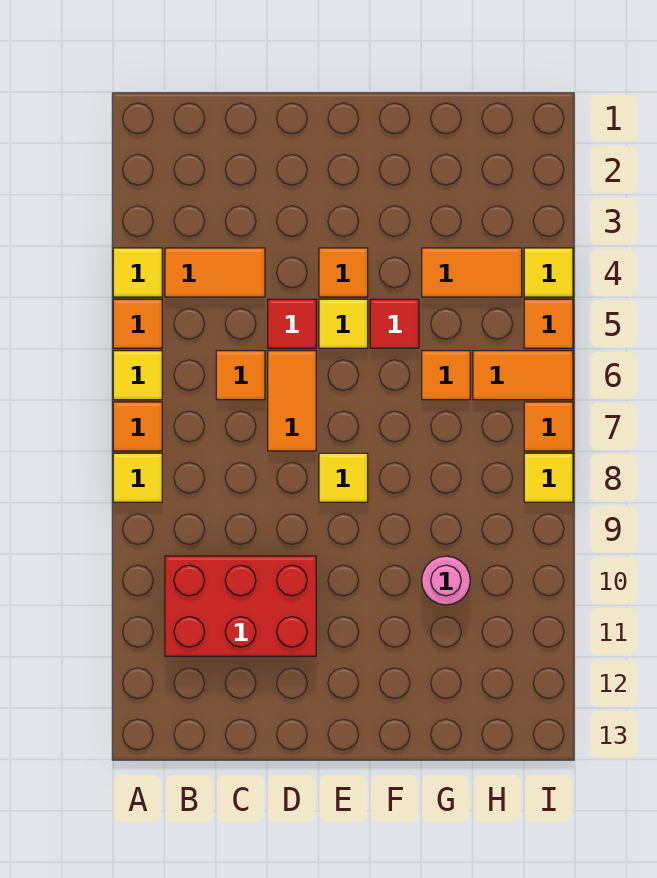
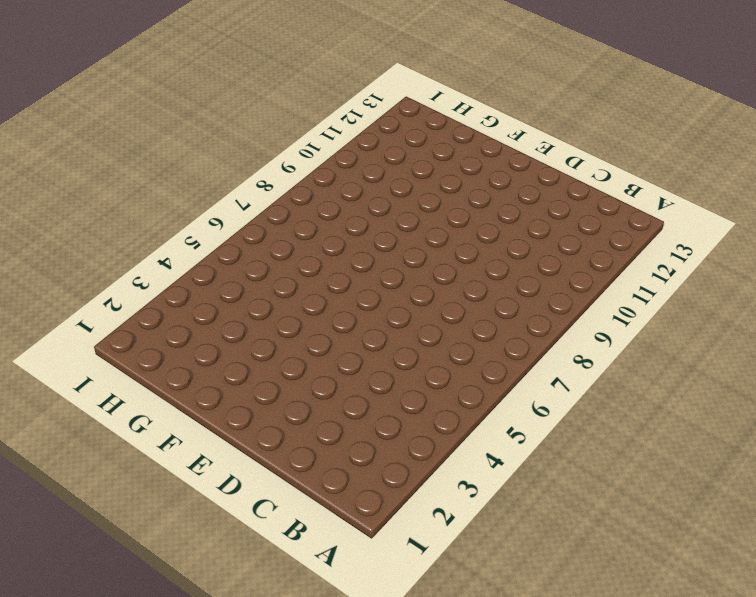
none -> yellow tile A4 level 1
none -> orange tile A5 level 1
none -> yellow tile A6 level 1

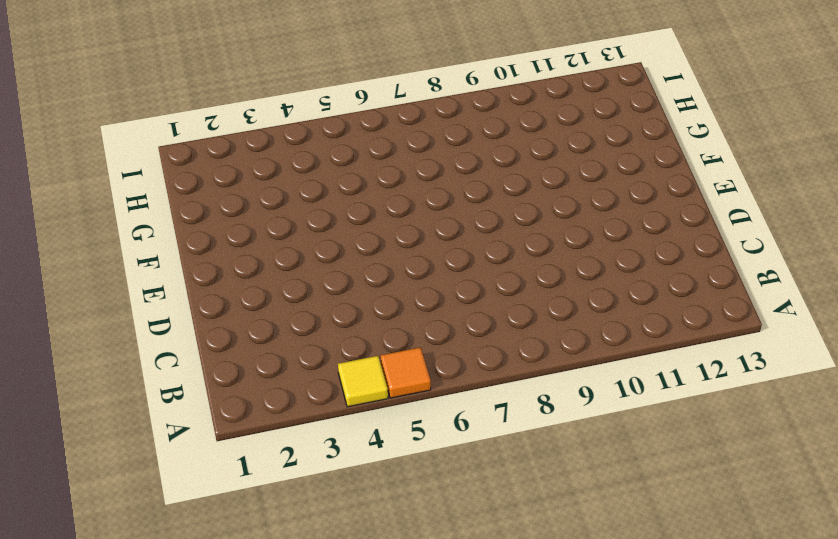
none -> yellow tile A6 level 1
none -> orange tile A7 level 1
none -> yellow tile A8 level 1

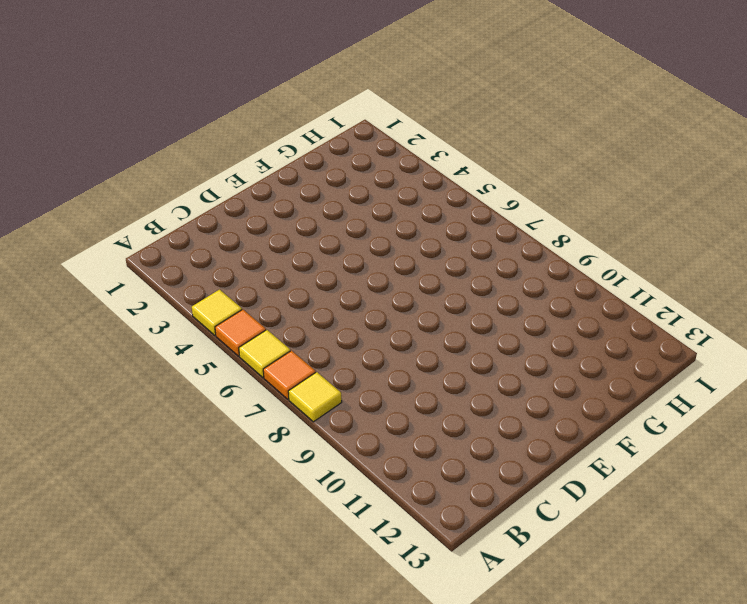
none -> orange tile B4:C4 level 1
none -> red brick B10:D11 level 1
none -> orange tile C6 level 1

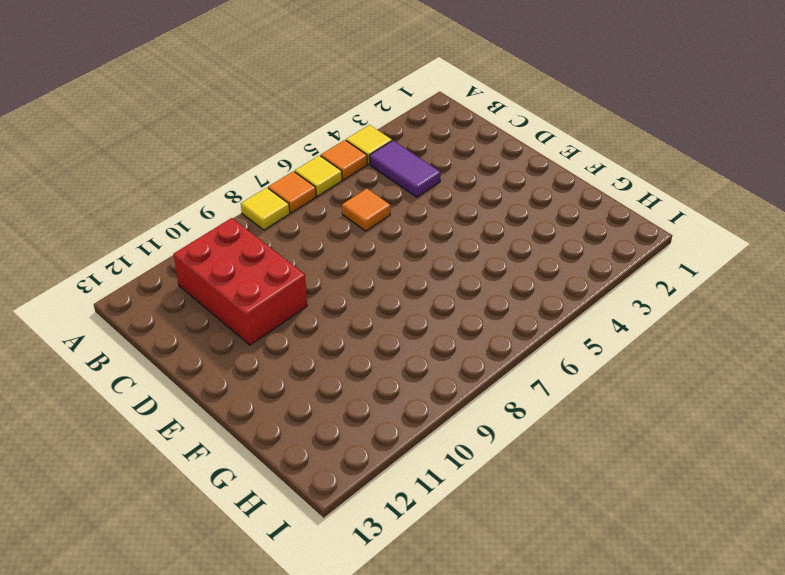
purple tile B4:C4 level 1 -> orange tile B4:C4 level 1
none -> red tile D5 level 1
none -> orange tile D6:D7 level 1
none -> orange tile E4 level 1

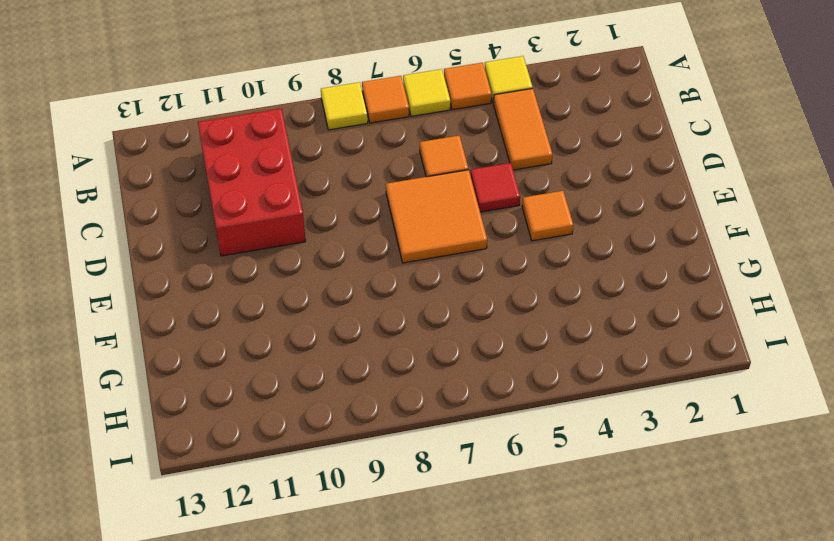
orange tile D6:E7 level 1 -> orange tile D6:D7 level 1
none -> yellow tile E5 level 1
none -> yellow tile E8 level 1
none -> red tile F5 level 1

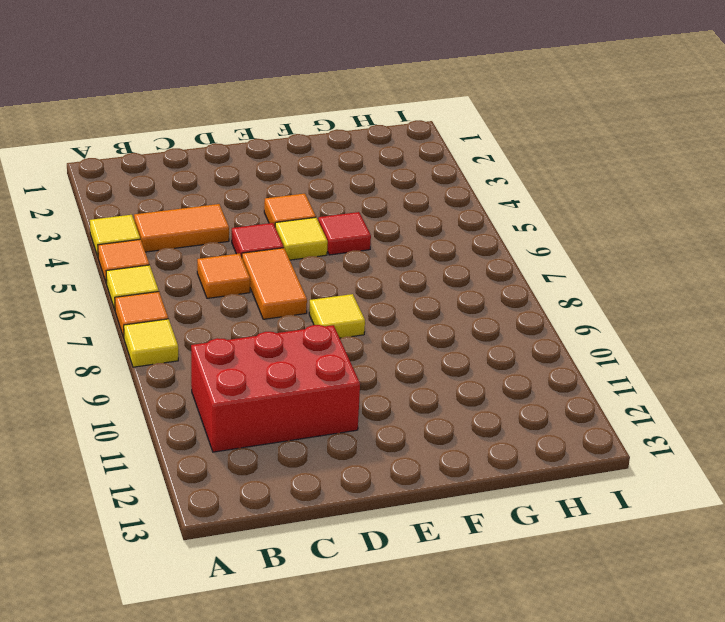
none -> orange tile G4:H4 level 1
none -> orange tile G6 level 1
none -> pink round brick G10 level 1

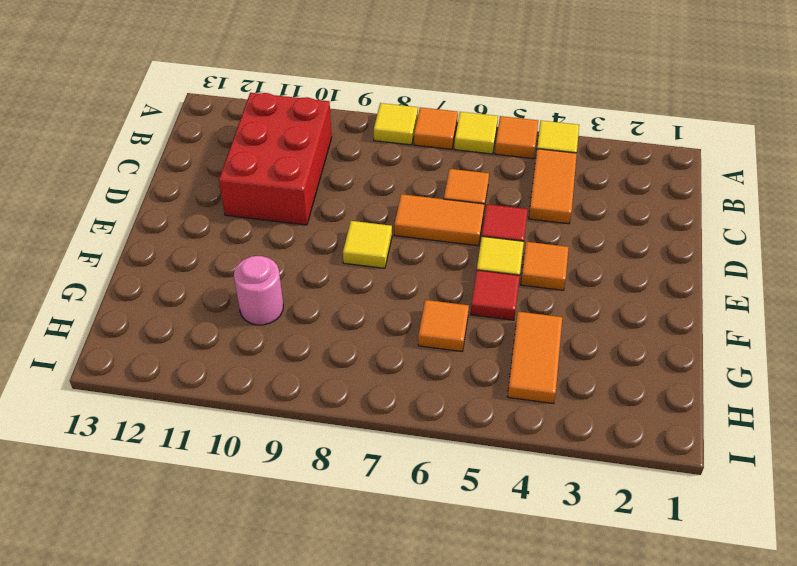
none -> orange tile H6:I6 level 1
none -> yellow tile I4 level 1
none -> orange tile I5 level 1

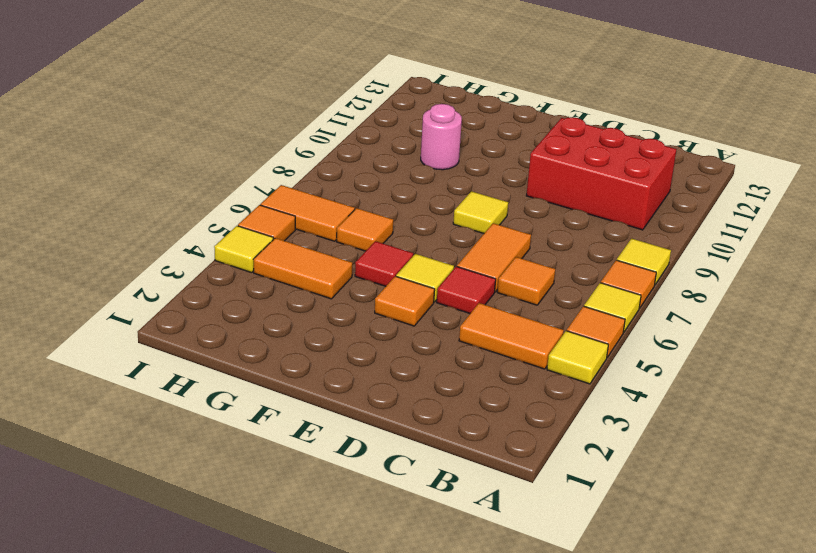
none -> orange tile I7 level 1
none -> yellow tile I8 level 1

